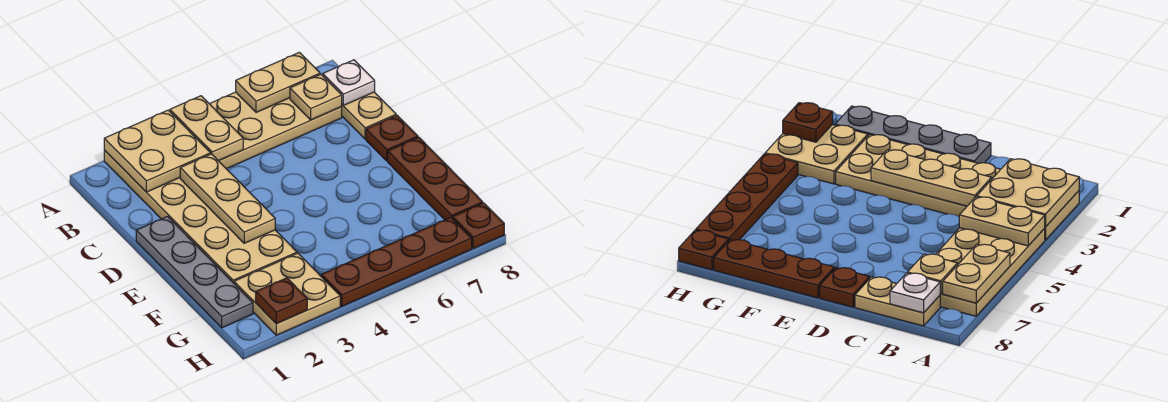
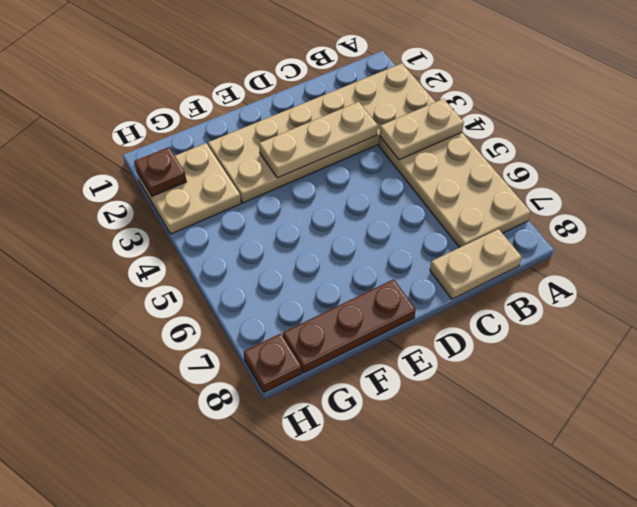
none -> grey plate D1:G1 level 1
none -> brown plate D8 level 1
none -> brown plate H4:H7 level 1

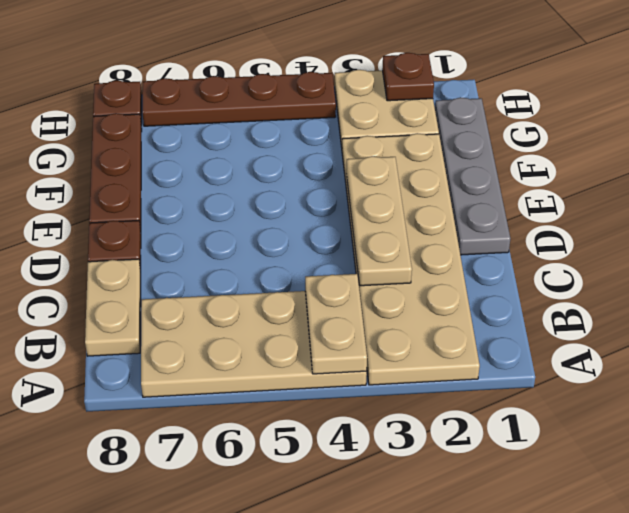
none -> tan plate A2:B3 level 2
none -> tan plate A6:A7 level 2
none -> tan plate B7 level 2

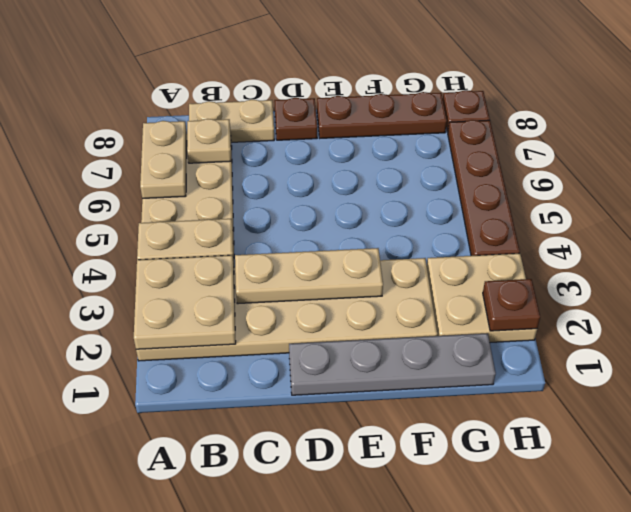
none -> white plate B8 level 2

